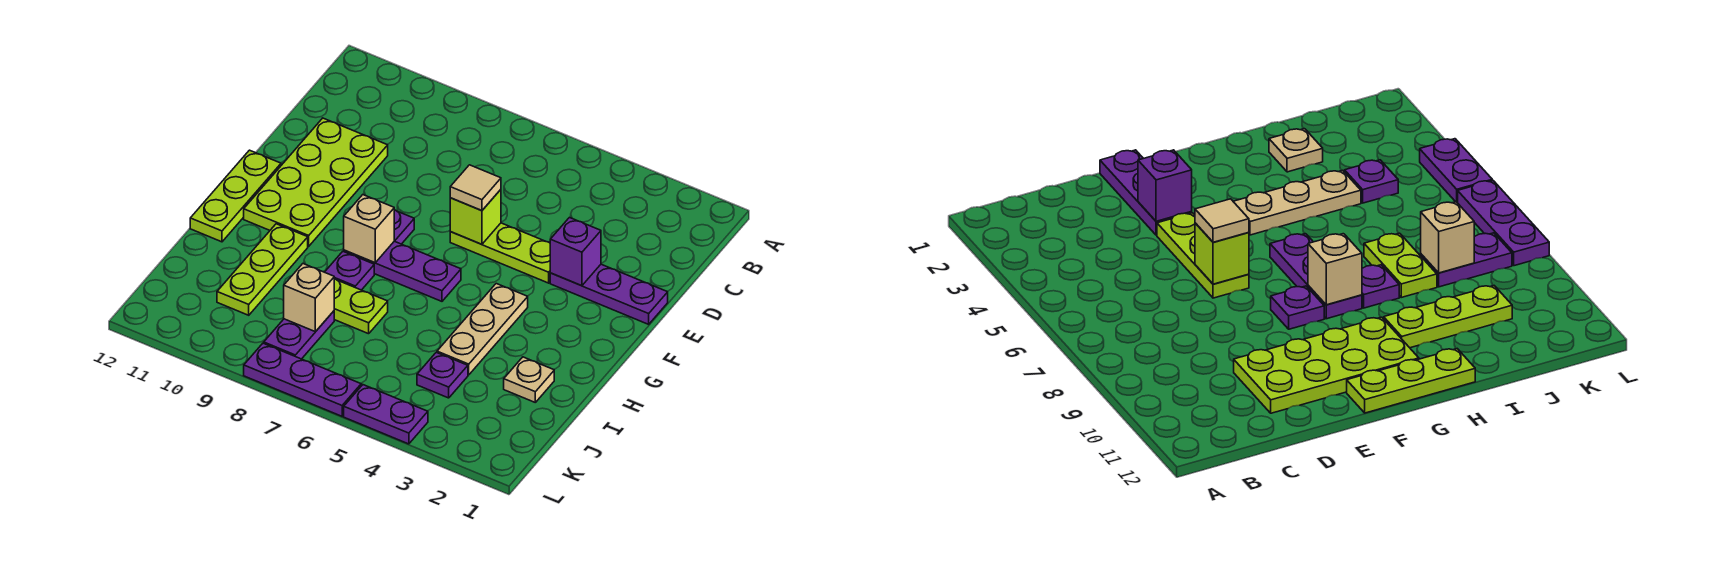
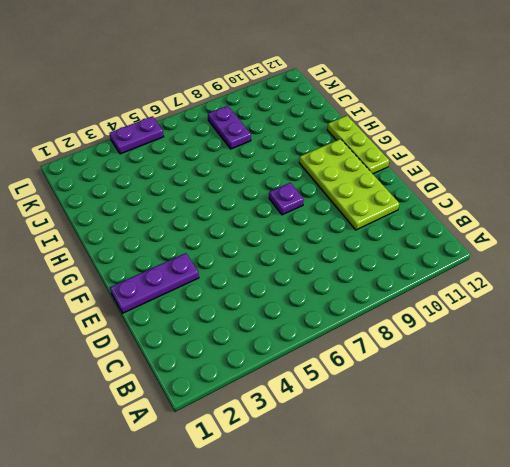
none -> lime plate E4:E6 level 1
none -> tan plate G4:I4 level 1
none -> purple plate G6:G8 level 1

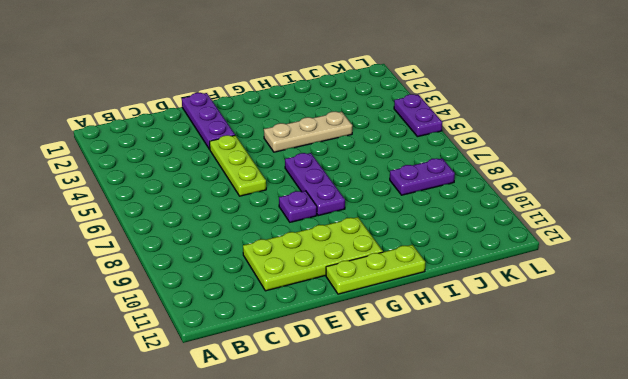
none -> purple plate H8 level 1
none -> lime plate H10:J10 level 1
none -> tan plate I2 level 1

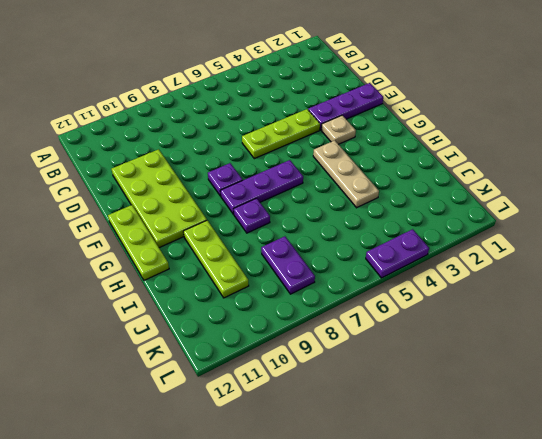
tan plate F3 level 1 -> tan plate I2 level 1
none -> lime plate I7:I8 level 1
none -> purple plate J4 level 1
none -> purple plate L6:L8 level 1

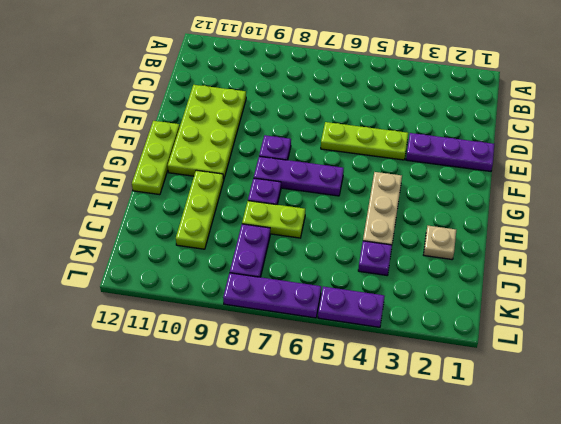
none -> purple brick E3 level 2
none -> lime brick E6 level 2
none -> tan brick G8 level 2

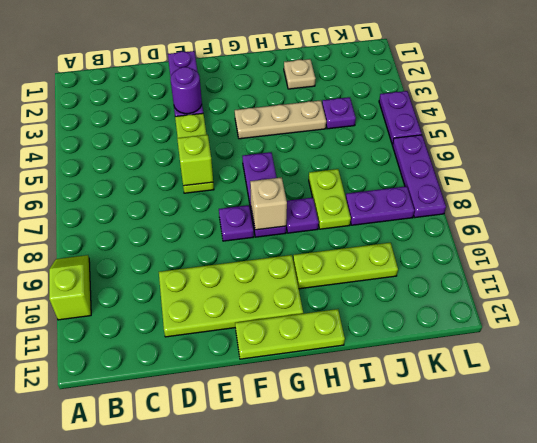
lime slope A9:A10 level 1 top 10 -> none
purple round brick E3 level 2 -> purple brick E3 level 2
none -> tan brick J8 level 2
none -> tan tile E6 level 3

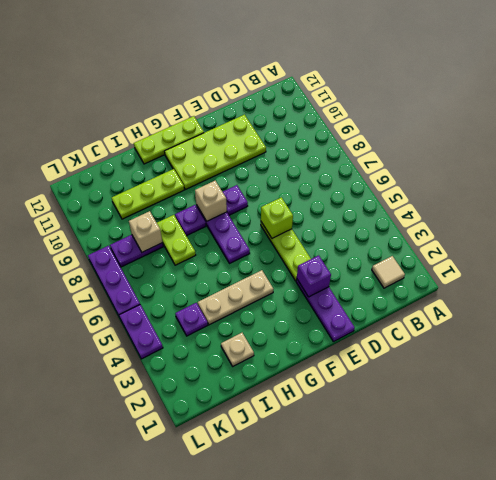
tan tile B2 level 1 -> tan tile E6 level 3

